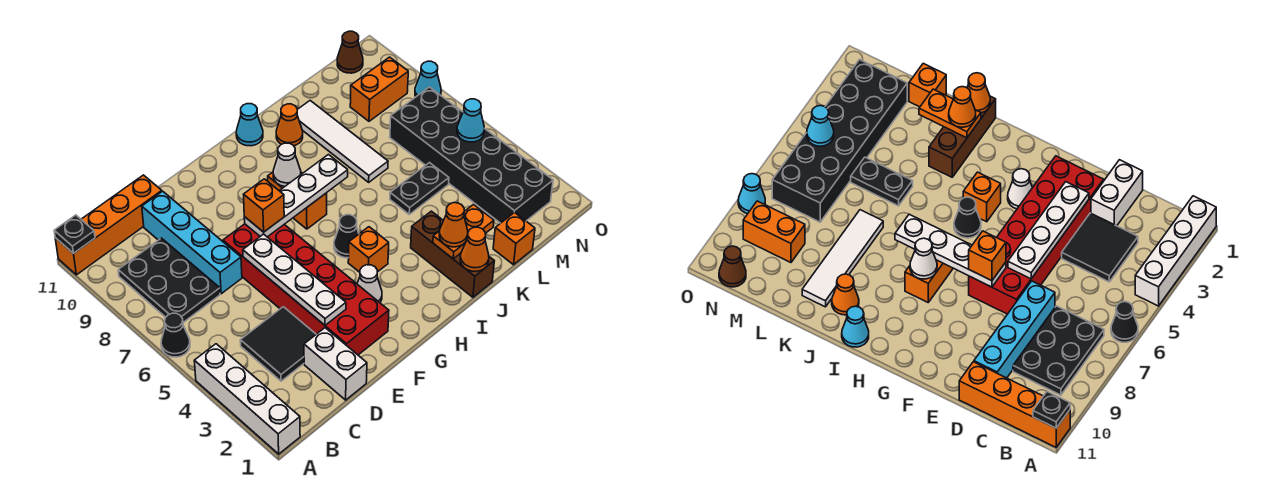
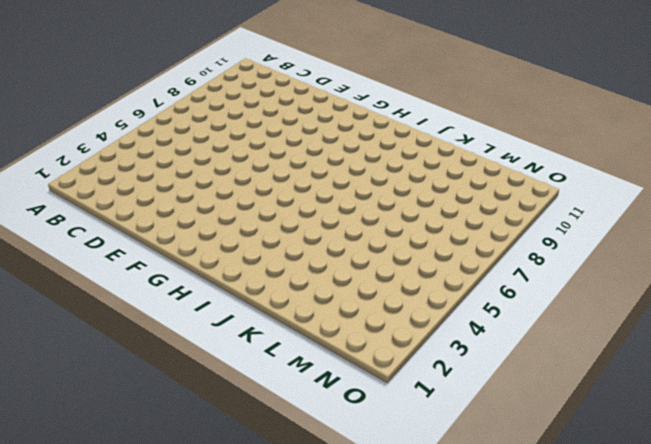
none -> white brick A1:A4 level 1
none -> black cone A6 level 1
none -> orange brick A11:D11 level 1
none -> black plate B7:C9 level 1

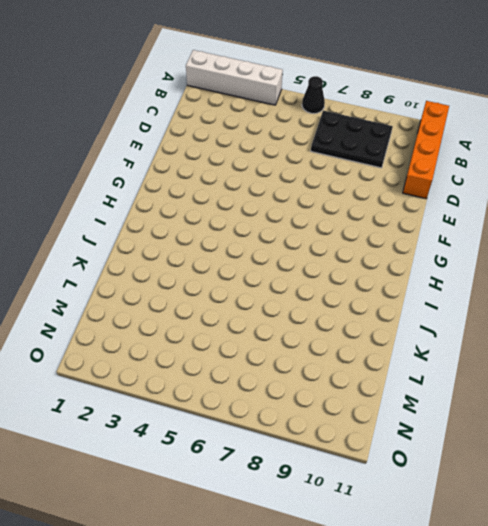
none -> black tile C3:D4 level 1
none -> white brick D1:D2 level 1
none -> cyan brick D7:D10 level 1
none -> red brick E2:F7 level 1

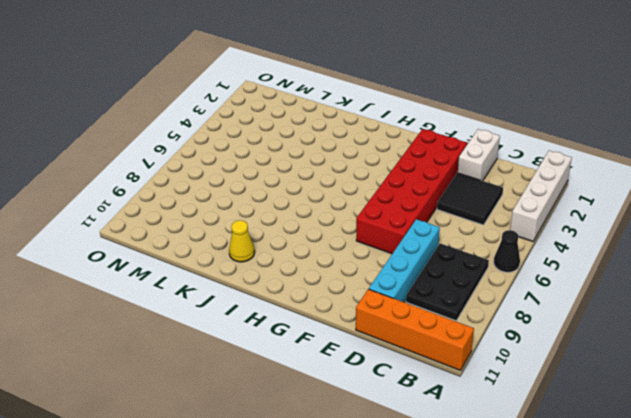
yellow cone J10 level 1 -> orange cone J10 level 1
none -> white cone G3 level 1
none -> orange brick H4 level 1
none -> black cone H5 level 1
none -> orange brick H7:H8 level 1

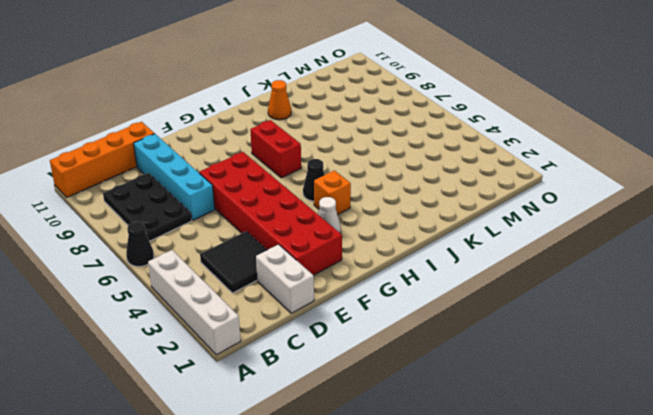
red brick H7:H8 level 1 -> orange brick H7:H8 level 1
none -> cyan cone I11 level 1
none -> brown brick J1:J3 level 1
none -> black plate K5:L5 level 1
none -> white tile K7:K10 level 1

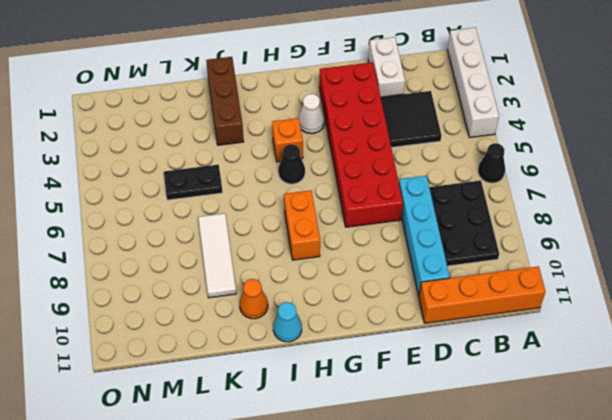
white tile K7:K9 level 1 -> white tile K7:K10 level 1
none -> orange brick L1 level 1
none -> black brick M2:N7 level 1
none -> orange brick M9:N9 level 1
none -> brown cone N11 level 1

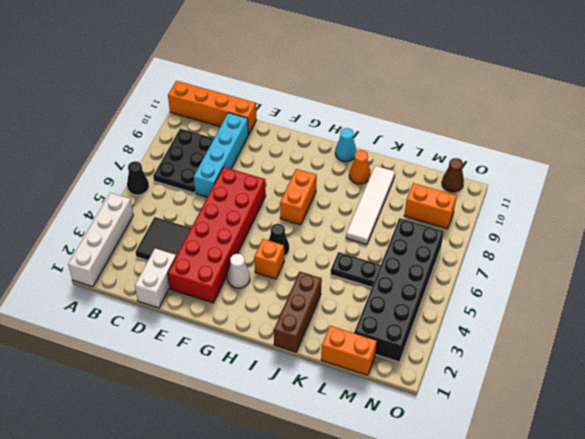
orange brick L1:M1 level 1 -> orange brick L1 level 1
none -> cyan cone O8 level 1
none -> black plate A11 level 2
none -> white plate E3:E6 level 2
none -> white plate F7:I7 level 2

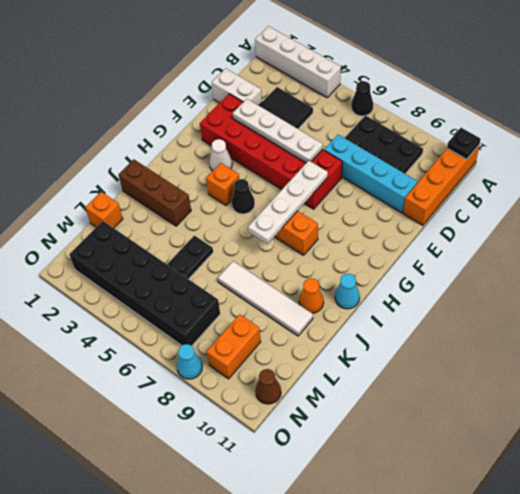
none -> white cone H8 level 2
none -> orange cone J1 level 2
none -> orange plate J2:K2 level 2
none -> cyan cone N5 level 2

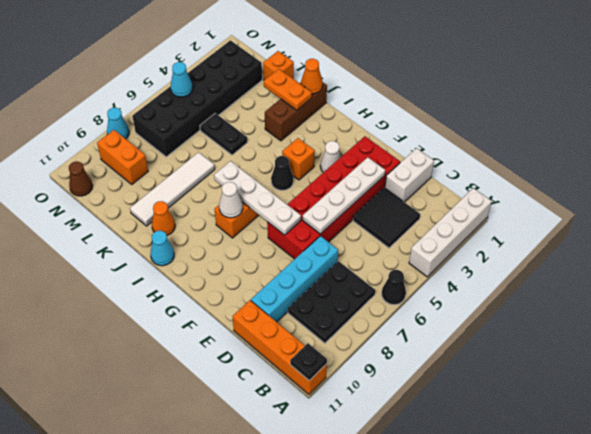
none -> orange brick F7 level 3
none -> orange cone J2 level 3

